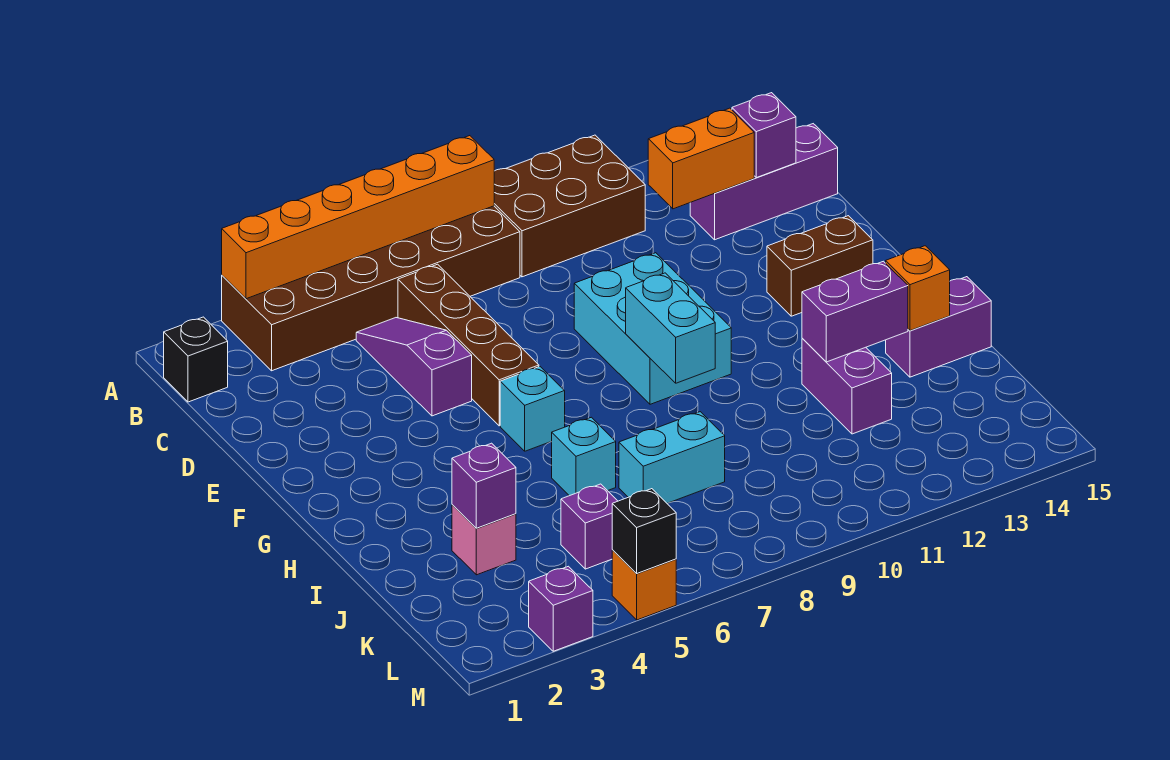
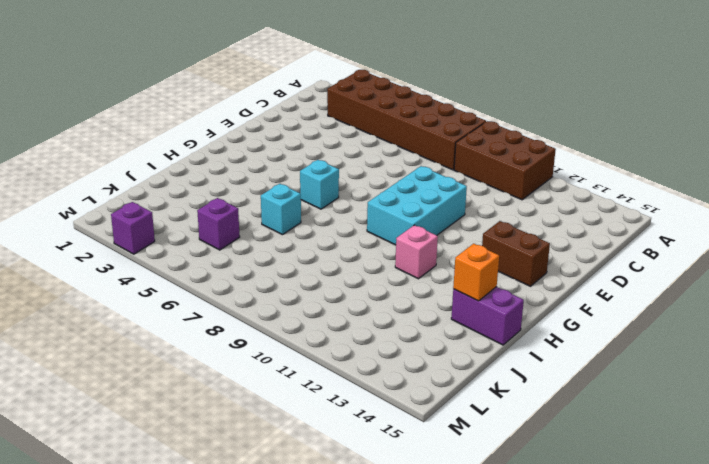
pink brick H11 level 1 -> pink brick J3 level 1
none -> black brick B1 level 1
none -> purple slope C5:E5 level 1 top E
none -> brown brick C6:F6 level 1

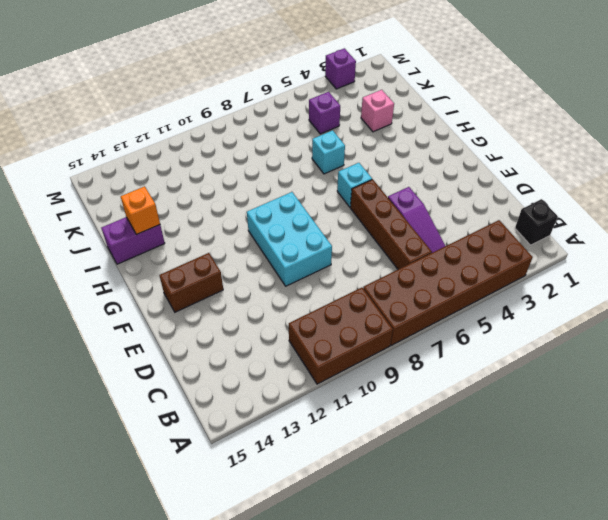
none -> purple brick C13:C15 level 1
none -> purple brick I12:J12 level 1
none -> cyan brick J7:J8 level 1

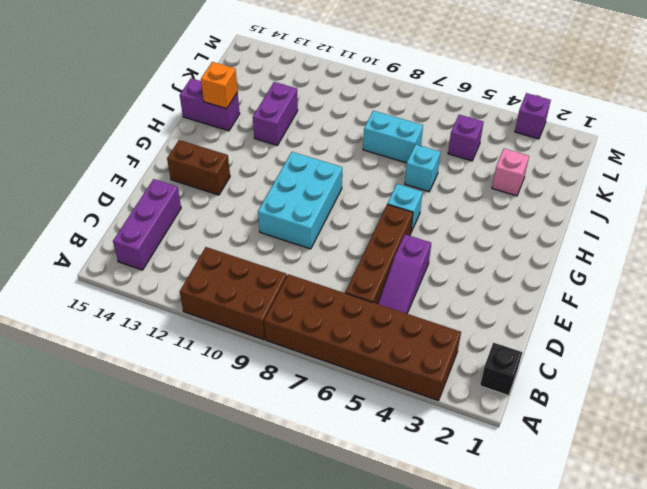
purple brick B14:D14 level 1 -> purple brick C13:C15 level 1
none -> orange brick M5 level 1
none -> orange brick A3:A8 level 2
none -> orange brick C12:C13 level 2

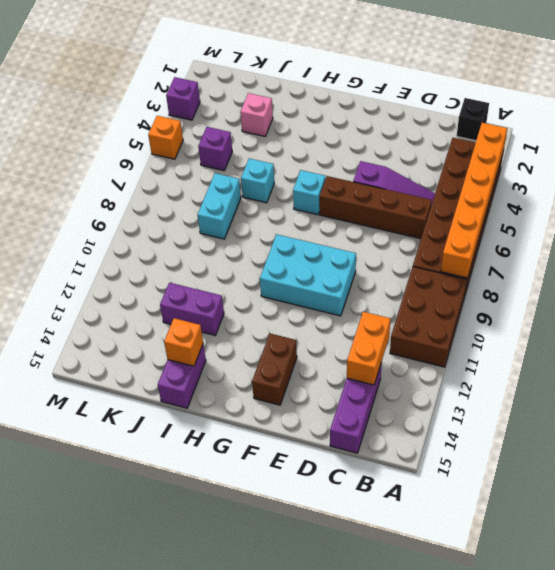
none -> purple brick C14 level 2
none -> cyan brick G9:H9 level 2
none -> purple brick I12:I13 level 2

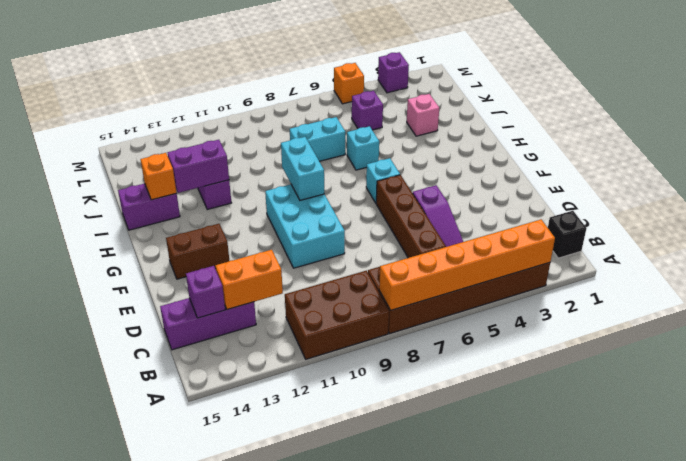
none -> purple brick J3 level 2
none -> black brick M5 level 2

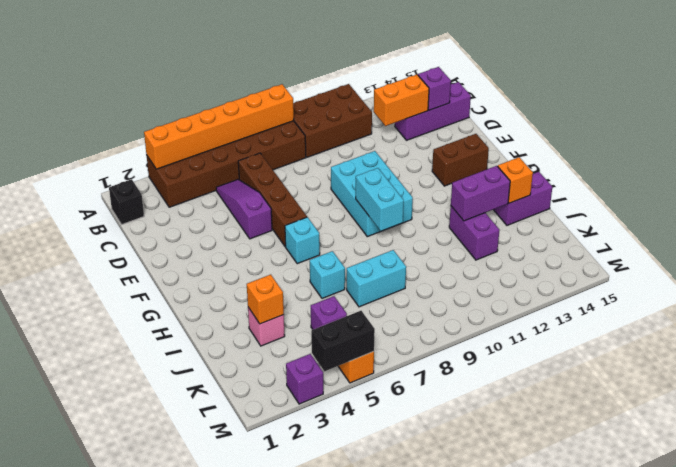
orange brick J3 level 2 -> purple brick J3 level 2
black brick M4:M5 level 2 -> black brick M5 level 2

